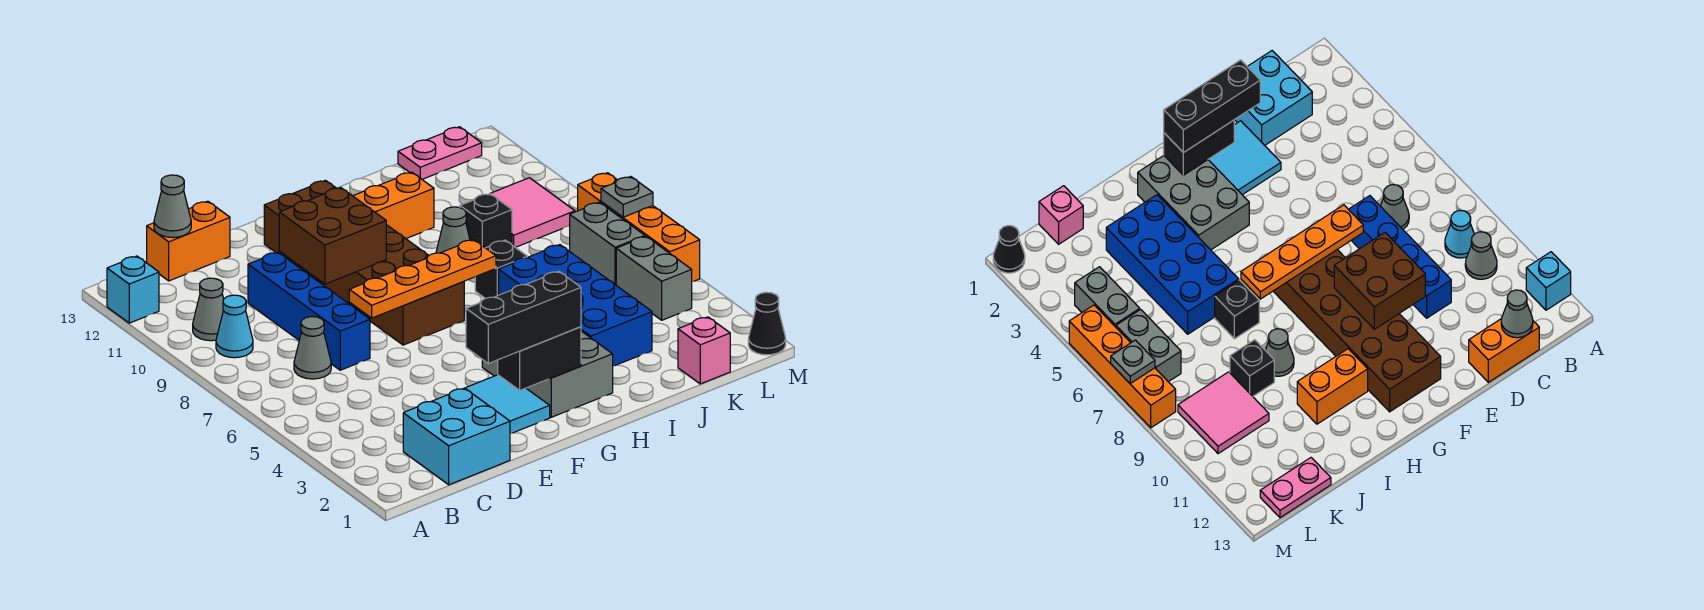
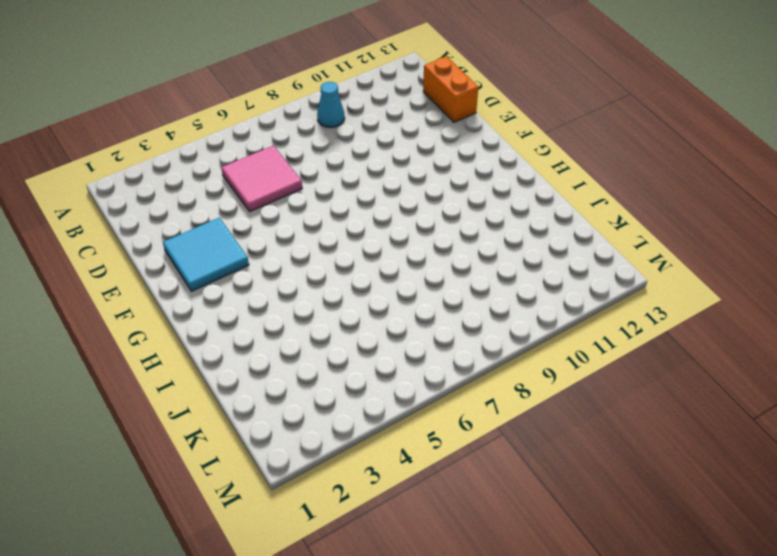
pink tile C5:D6 level 1 -> pink tile K9:L10 level 1
none -> cyan brick A12 level 1
none -> grey cone B10 level 1
none -> cyan brick C1:D2 level 1

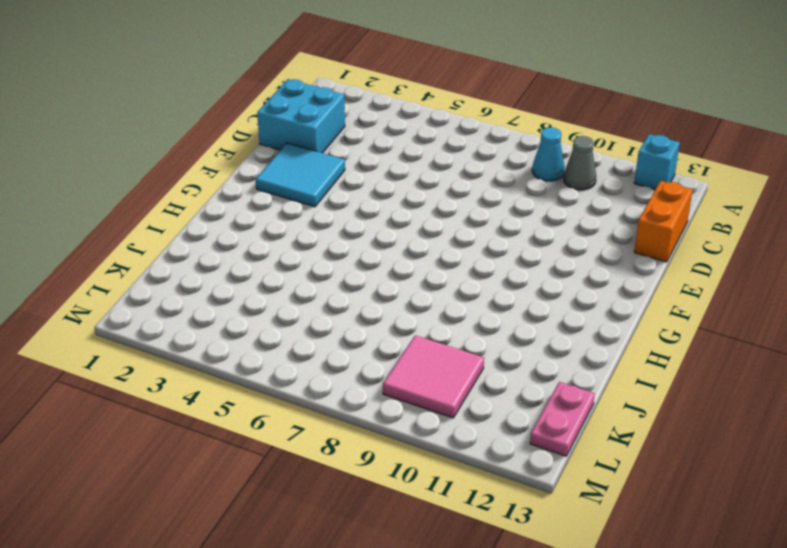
none -> grey cone C7 level 1
none -> blue brick D7:D10 level 1
none -> brown brick F7:G12 level 1

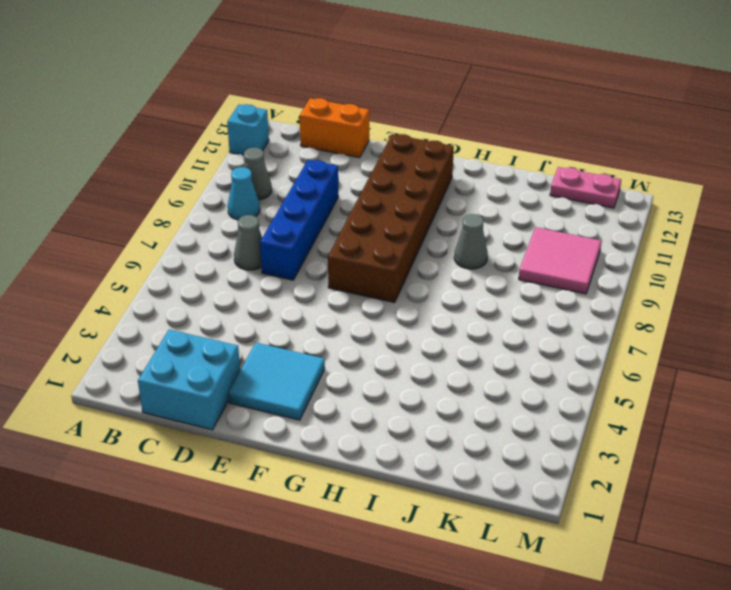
none -> grey brick G2:H4 level 1
none -> orange brick H11:I11 level 1
none -> blue brick I3:J6 level 1

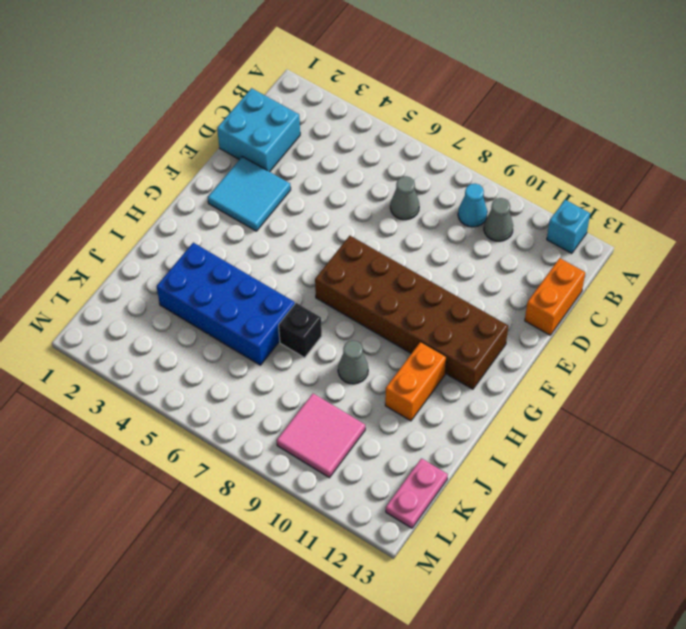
none -> blue brick D7:D10 level 1
none -> grey brick G2:H4 level 1
none -> black brick J9 level 1

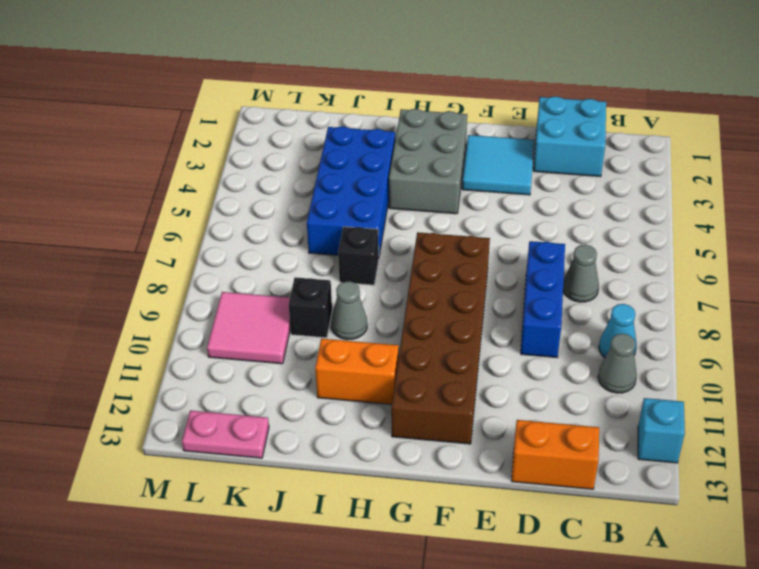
blue brick D7:D9 level 1 -> blue brick D7:D10 level 1
none -> pink brick K1 level 1
none -> grey brick L4:L5 level 1
none -> grey brick L6:L7 level 1

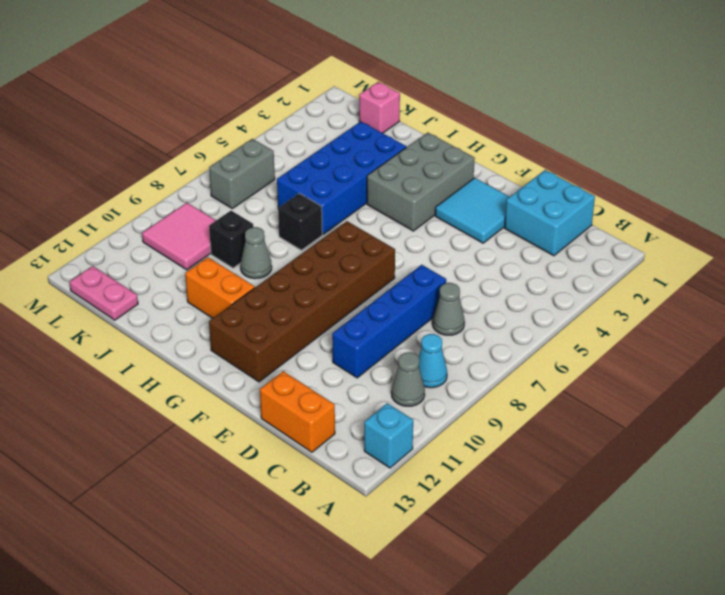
none -> grey brick L4:L5 level 1
none -> black cone M1 level 1
none -> orange brick M5:M8 level 1

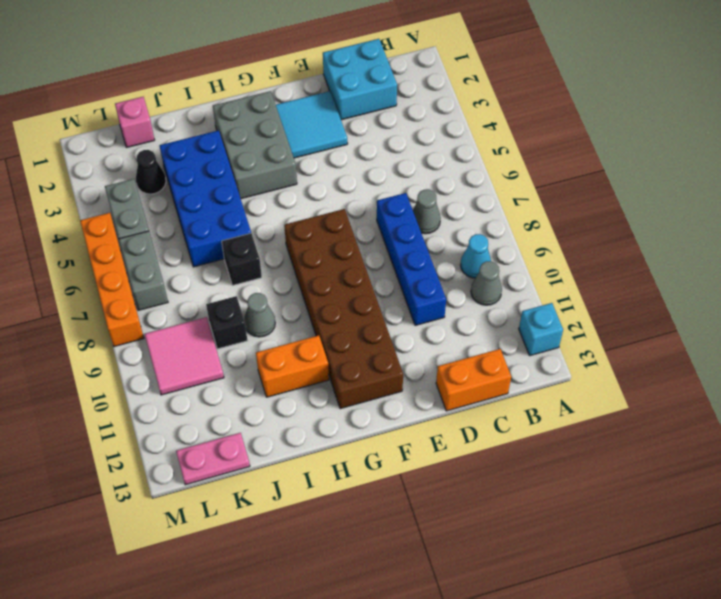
black cone K3 level 1 -> black cone M1 level 1
none -> grey cone C13 level 2
none -> orange plate E7:H7 level 2
none -> brown brick E9:F10 level 2

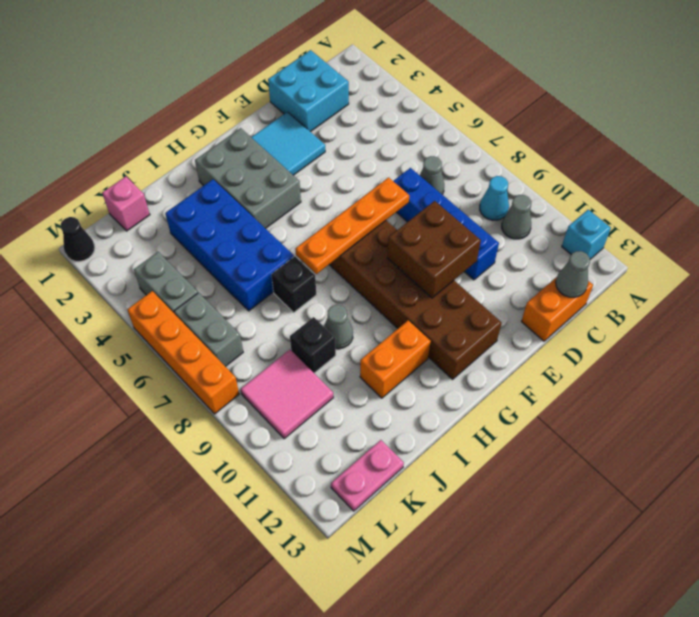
none -> black brick F2:G2 level 2
none -> grey plate M7 level 2
none -> black brick E2:G2 level 3

